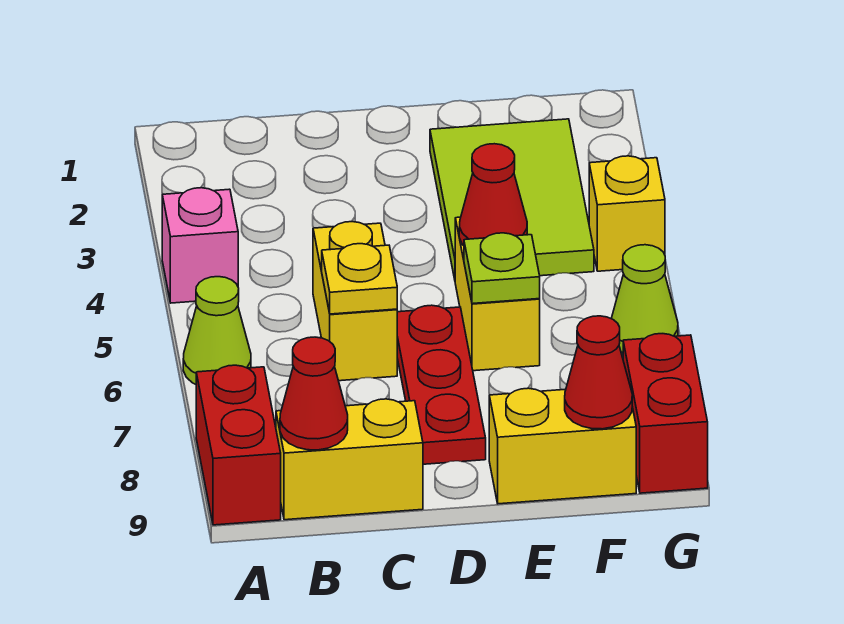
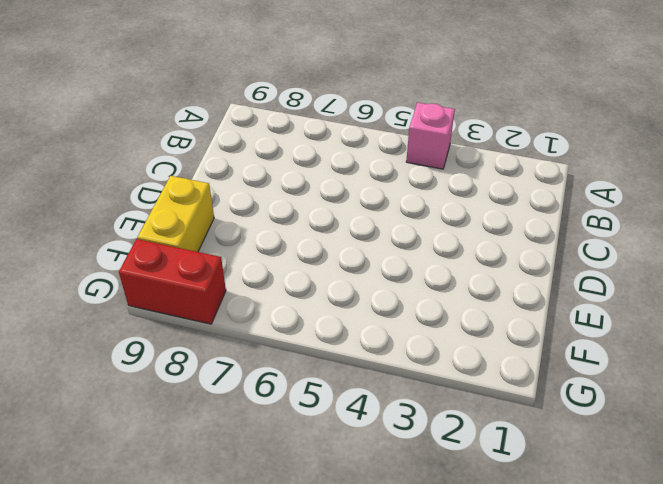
none -> lime cone A6 level 1
none -> red brick A8:A9 level 1
none -> yellow brick B9:C9 level 1

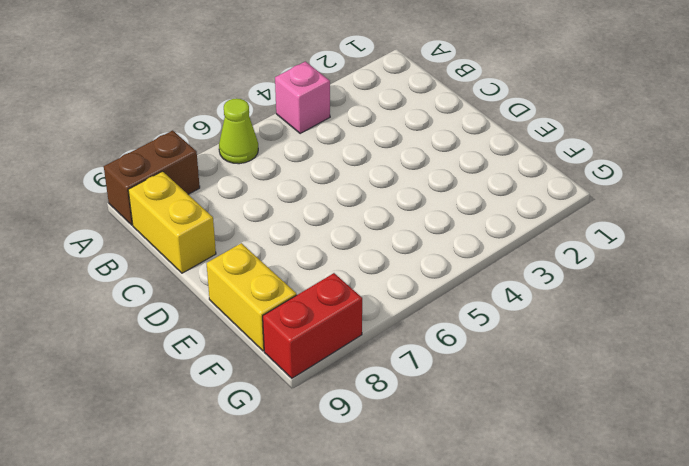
brown brick A8:A9 level 1 -> red brick A8:A9 level 1
none -> yellow brick C5:C6 level 1
none -> red plate D6:D8 level 1
none -> lime tile E2:F4 level 1

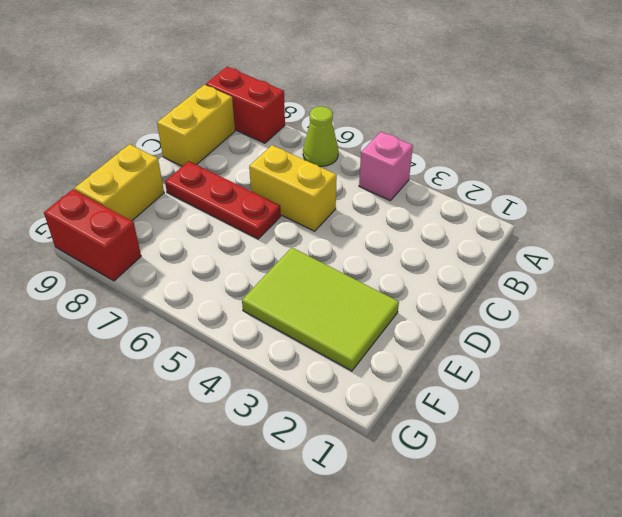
none -> yellow brick E5:E6 level 1
none -> yellow brick G4 level 1
none -> lime cone G6 level 1

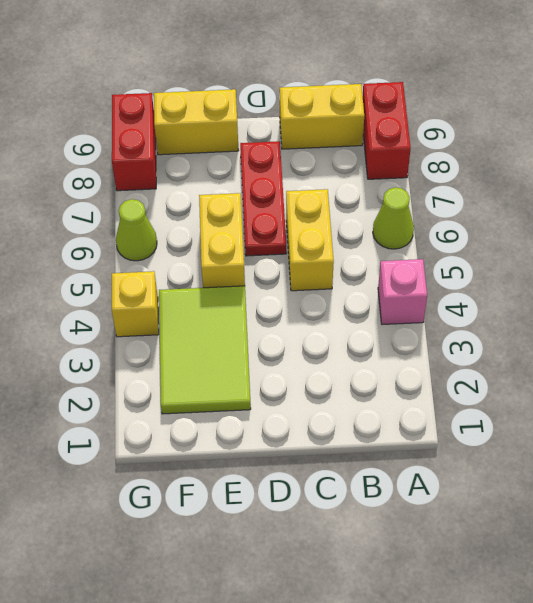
none -> red cone B9 level 2
none -> yellow plate C6 level 2
none -> red cone E5 level 2

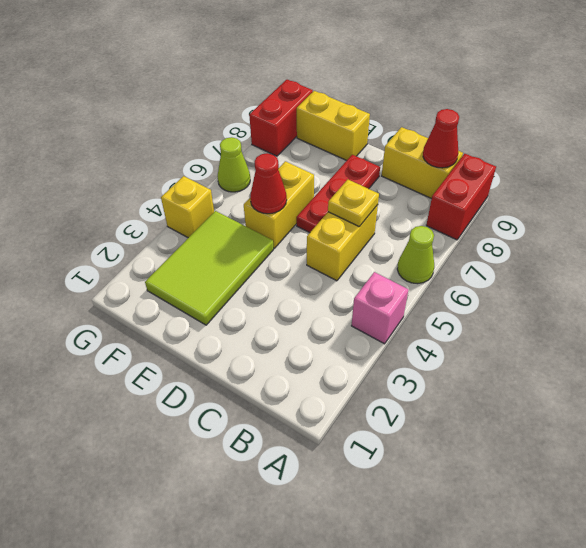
none -> lime plate E6 level 2
none -> red cone F9 level 2

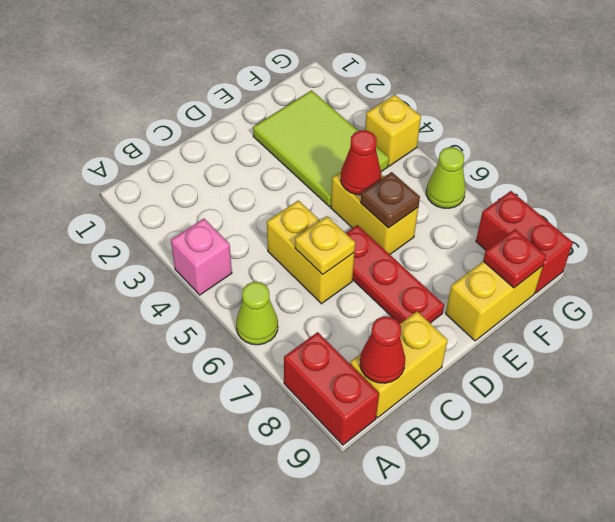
brown plate E6 level 2 -> lime plate E6 level 2
red plate F9 level 2 -> red cone F9 level 2

